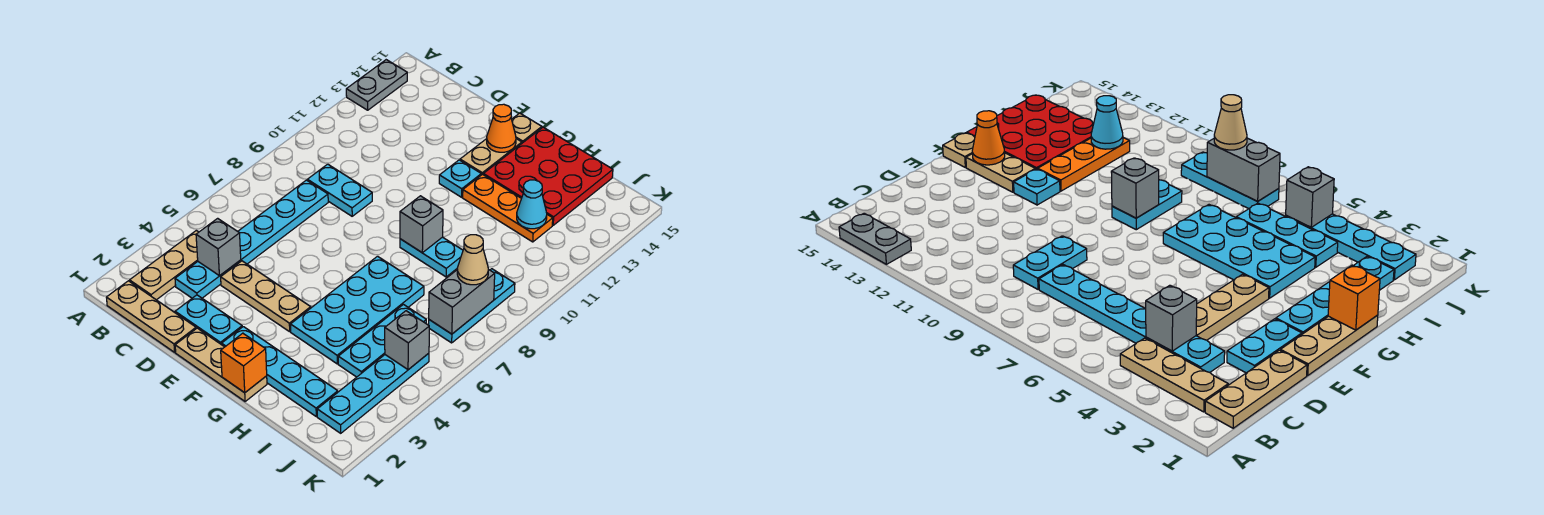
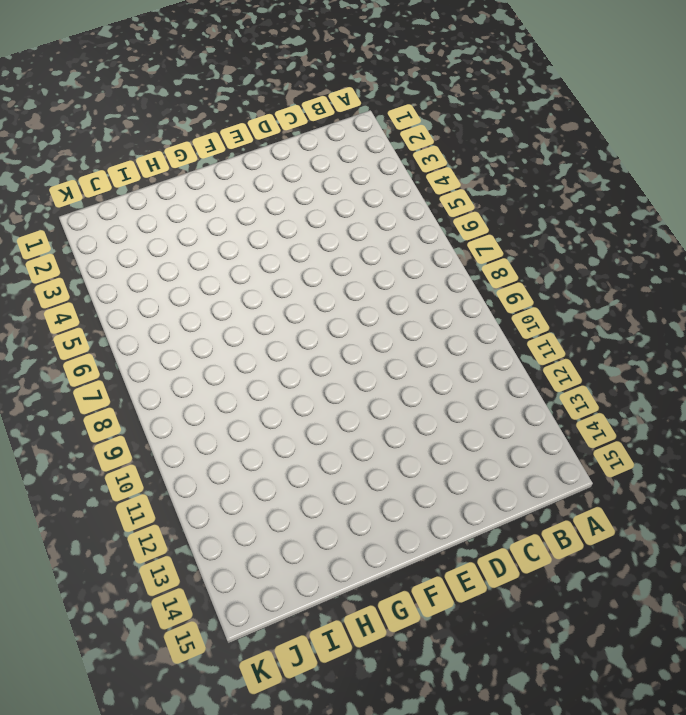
none -> grey plate A13:A14 level 1
none -> tan plate B1:D1 level 1
none -> tan plate B2:B4 level 1

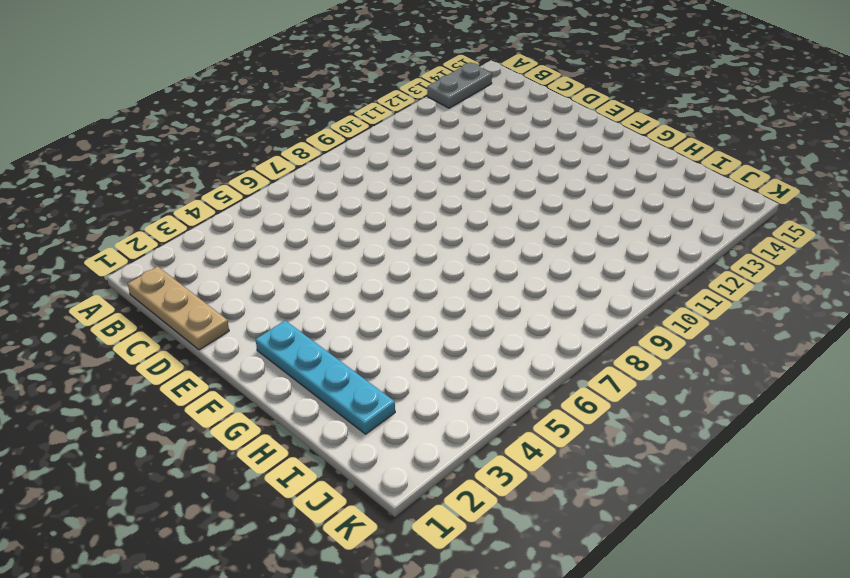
none -> tan plate B2:B4 level 1
none -> cyan plate C3:C8 level 1
none -> cyan plate C9:D9 level 1

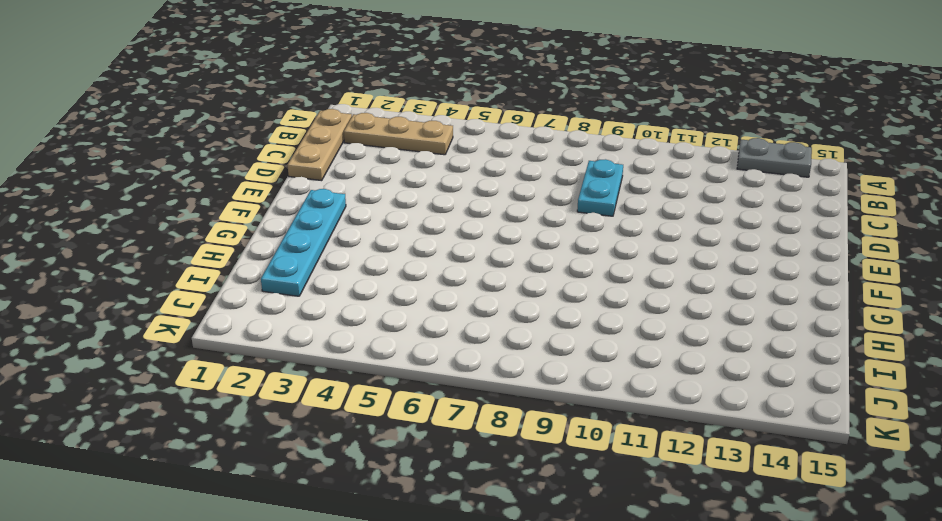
none -> cyan plate C3:C8 level 1
none -> cyan plate D2:E2 level 1
none -> tan plate D4:F4 level 1

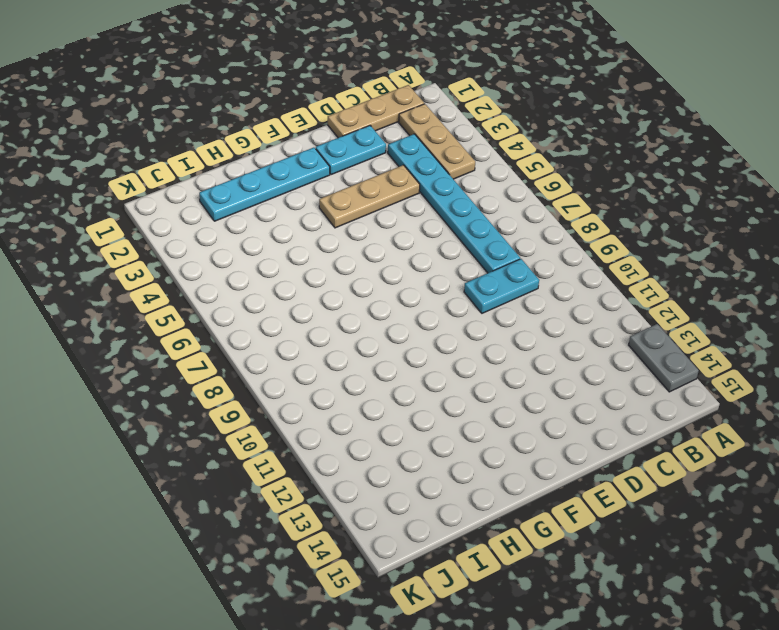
none -> tan plate E1:G1 level 1
none -> cyan plate F12 level 1
none -> tan plate F13:F14 level 1

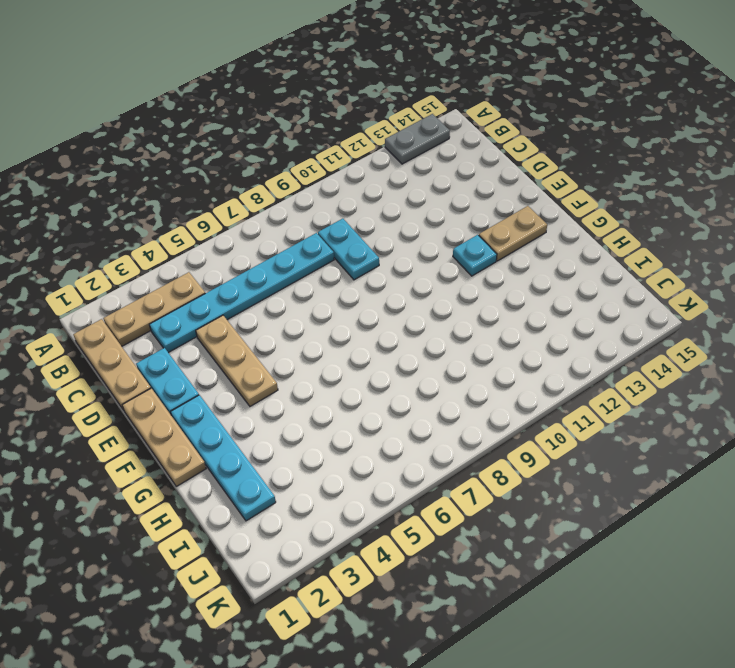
none -> tan plate F15 level 1
none -> cyan plate G4:H7 level 1
none -> cyan plate G9:H9 level 1

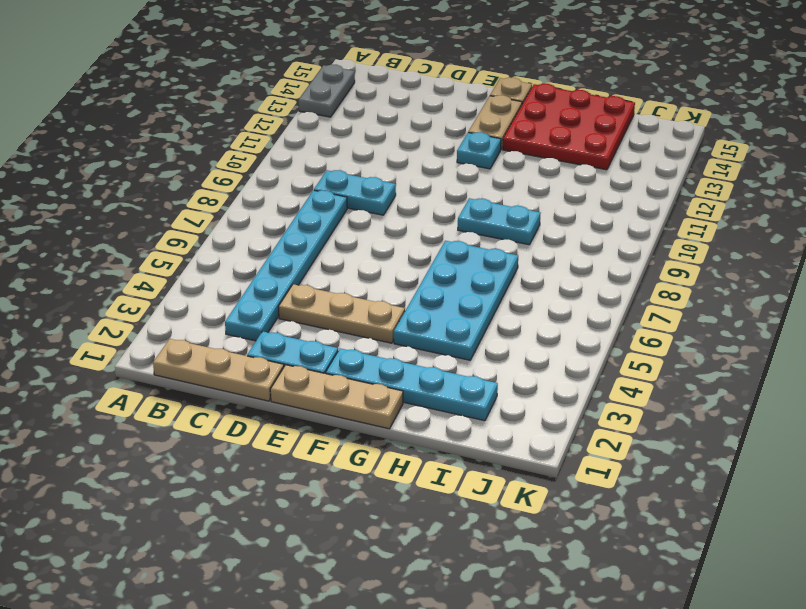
none -> tan plate B2:B4 level 1
none -> orange plate G12:I12 level 1
none -> cyan plate I4:I6 level 1

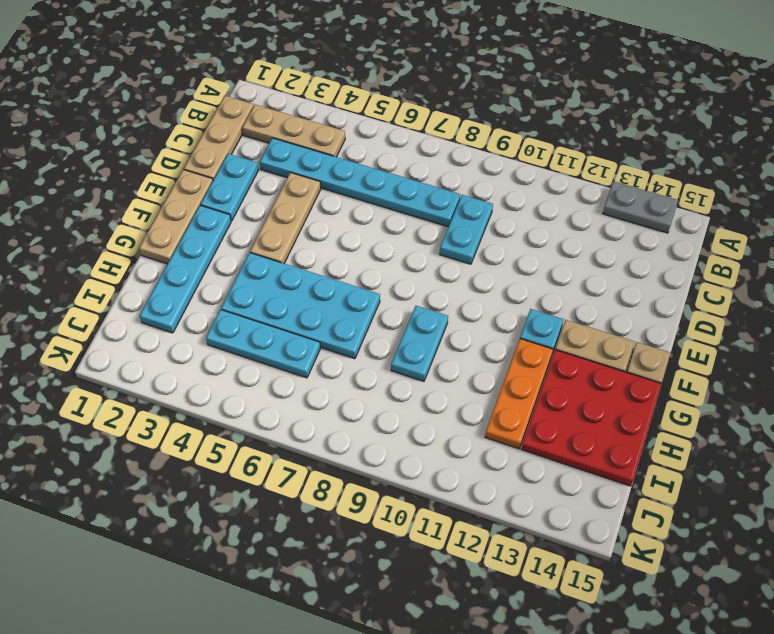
none -> cyan plate J2:J5 level 1
none -> cyan plate J7:J9 level 1
none -> grey brick C4 level 2

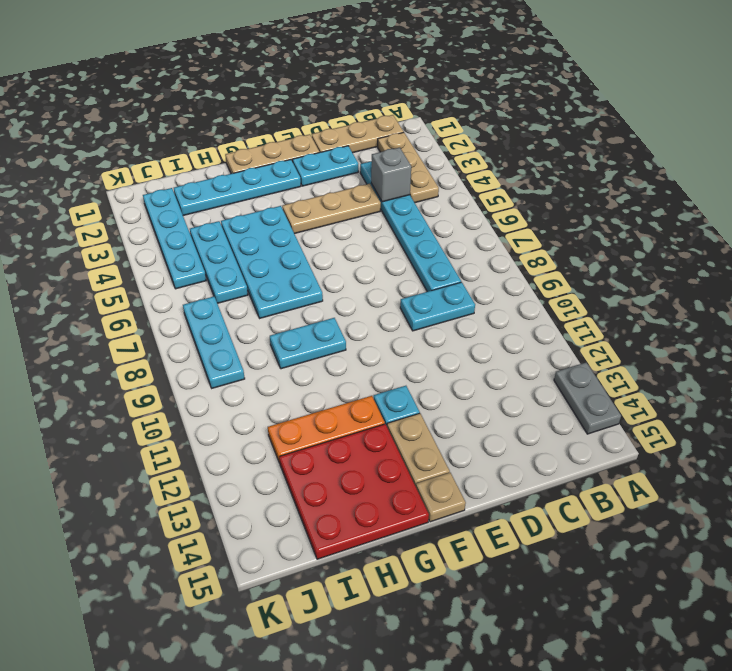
none -> orange cone F14 level 2
none -> orange brick G1 level 2
none -> grey brick G9 level 2

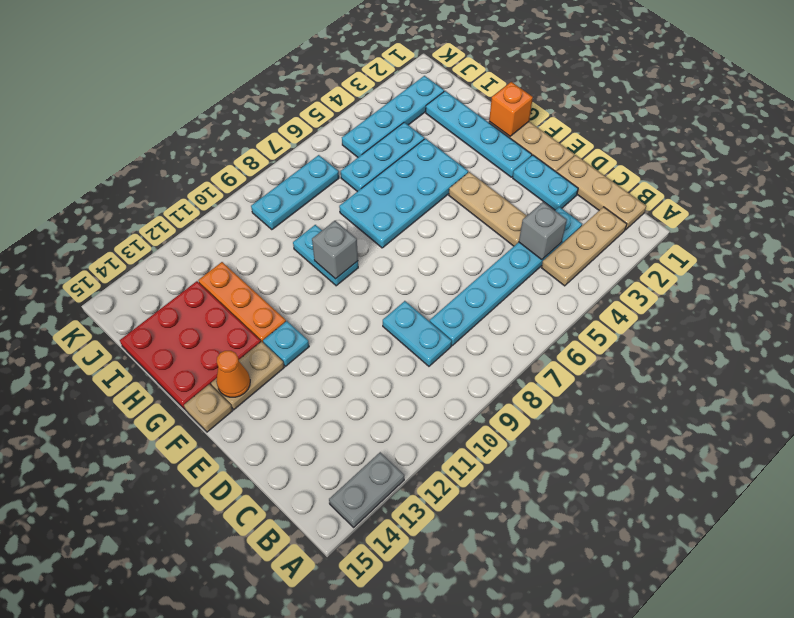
none -> cyan cone I12 level 2
none -> grey brick J5 level 2
none -> grey brick J7:J8 level 2

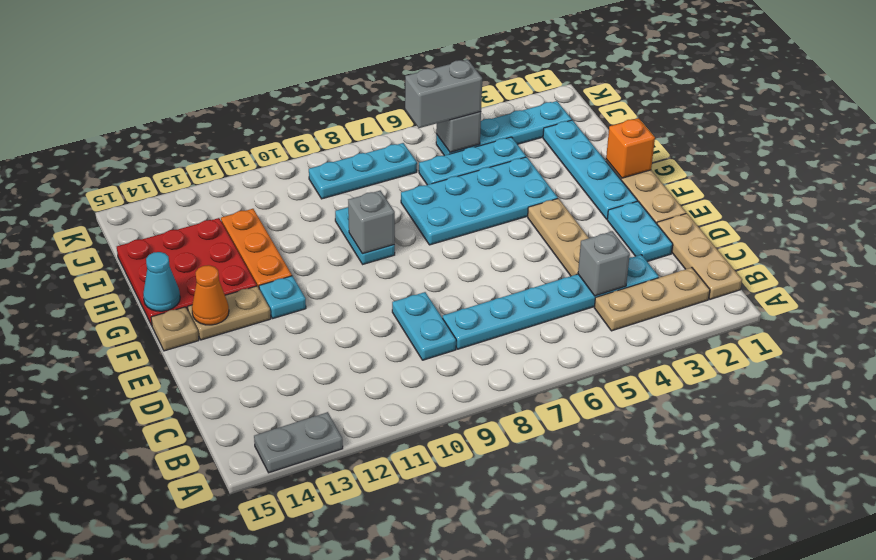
cyan cone G15 level 2 -> cyan cone I12 level 2
grey brick J5:J6 level 3 -> grey brick J7:J8 level 2
none -> tan cone J8 level 3

